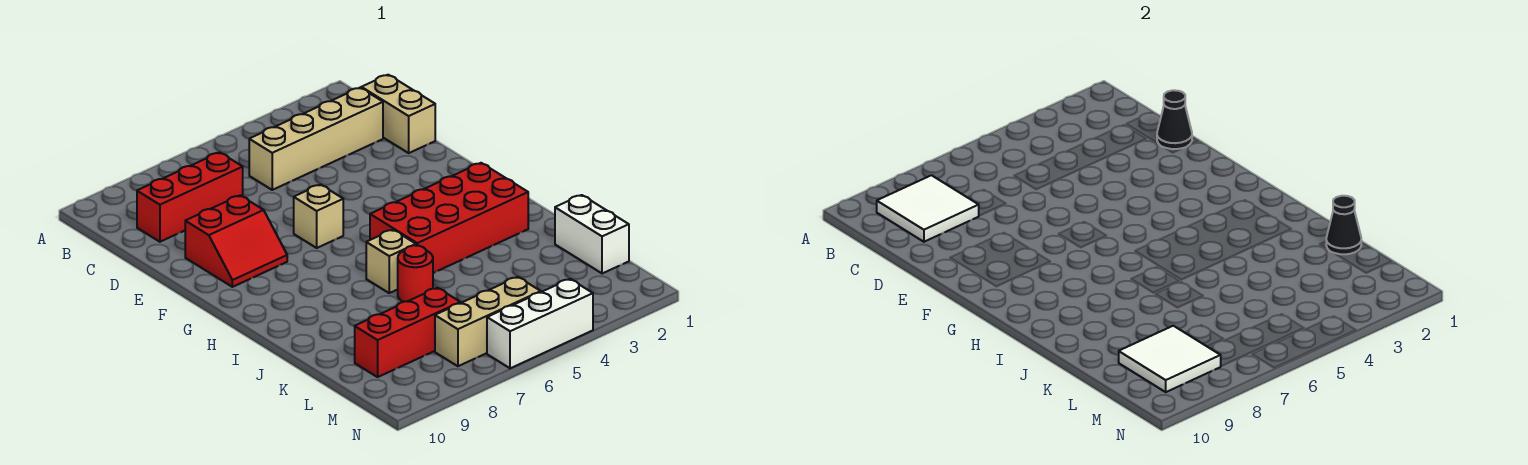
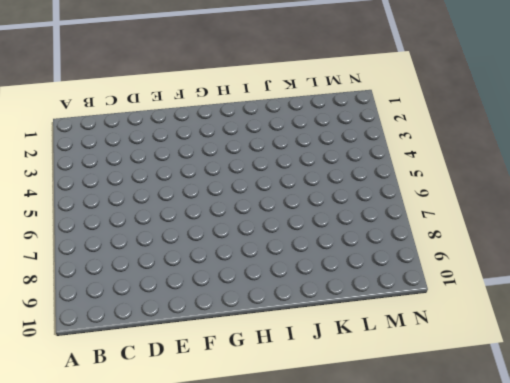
none -> tan brick C1:D1 level 1
none -> tan brick C2:C5 level 1
none -> red brick C7:C9 level 1

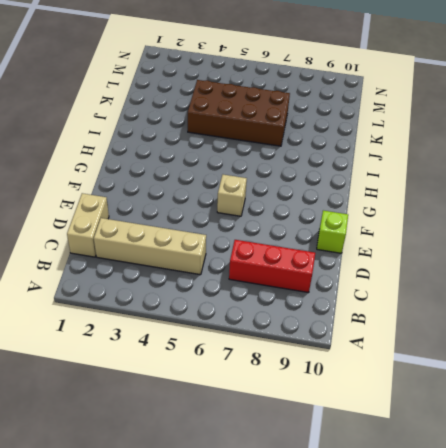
lime brick E10 level 1 -> none
brown brick J4:K7 level 1 -> red round brick J6 level 1
none -> red slope E8:F9 level 1 top E
none -> red brick H2:I5 level 1
none -> tan brick I6 level 1

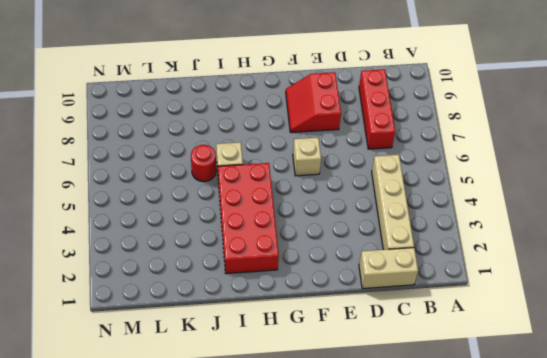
none -> white brick K1:L1 level 1
none -> red brick L7:L9 level 1
none -> tan brick M5:M7 level 1

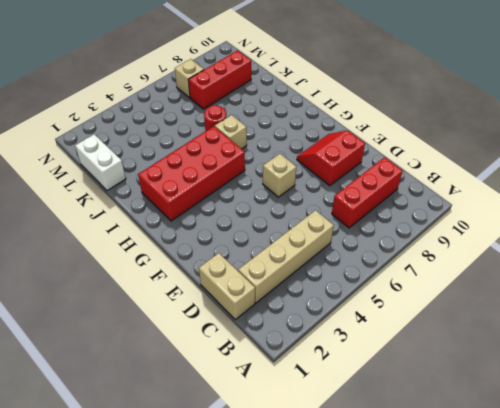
tan brick M7 level 1 -> tan brick M5:M7 level 1
none -> white brick N4:N6 level 1
none -> white tile B8:C9 level 2
none -> black cone D1 level 2

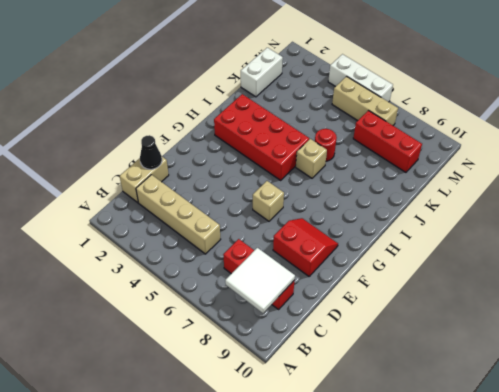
none -> black cone K1 level 2
none -> white tile L8:M9 level 2

